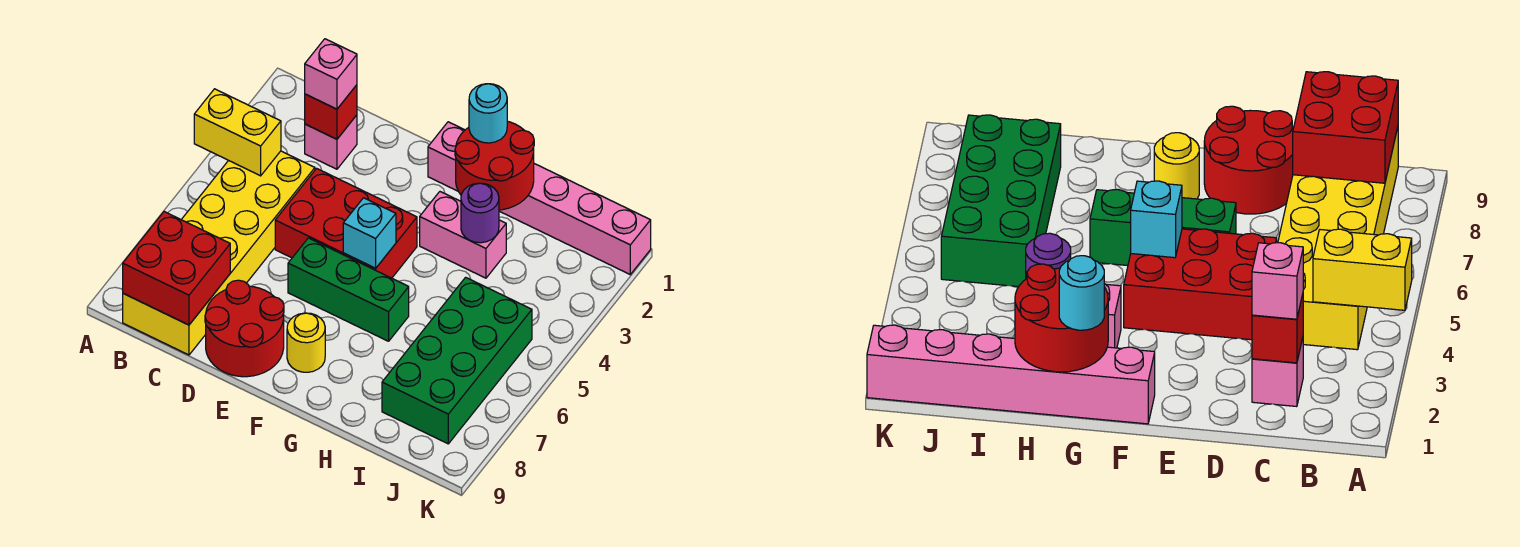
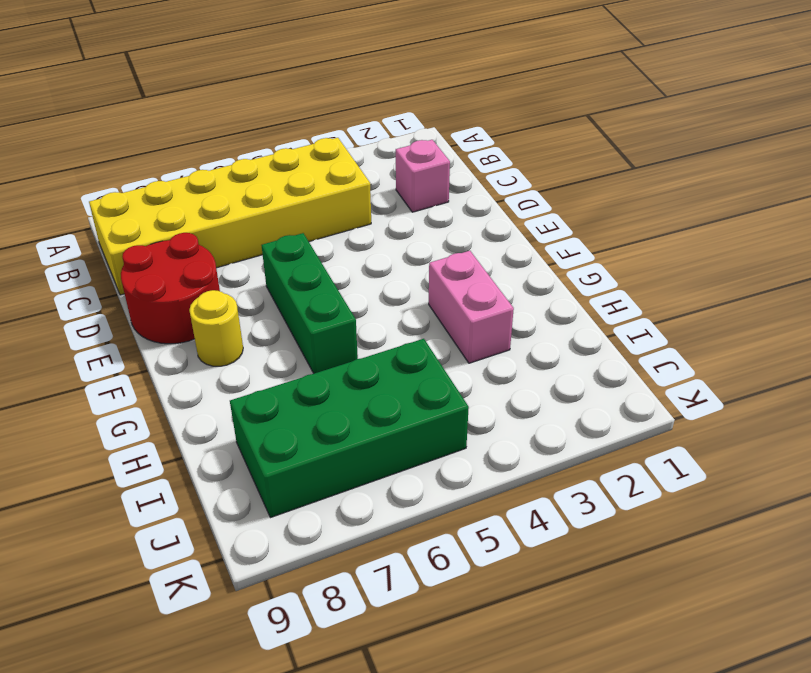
none -> red brick D4:F5 level 1
none -> pink brick F1:K1 level 1
none -> yellow brick A4:B4 level 2

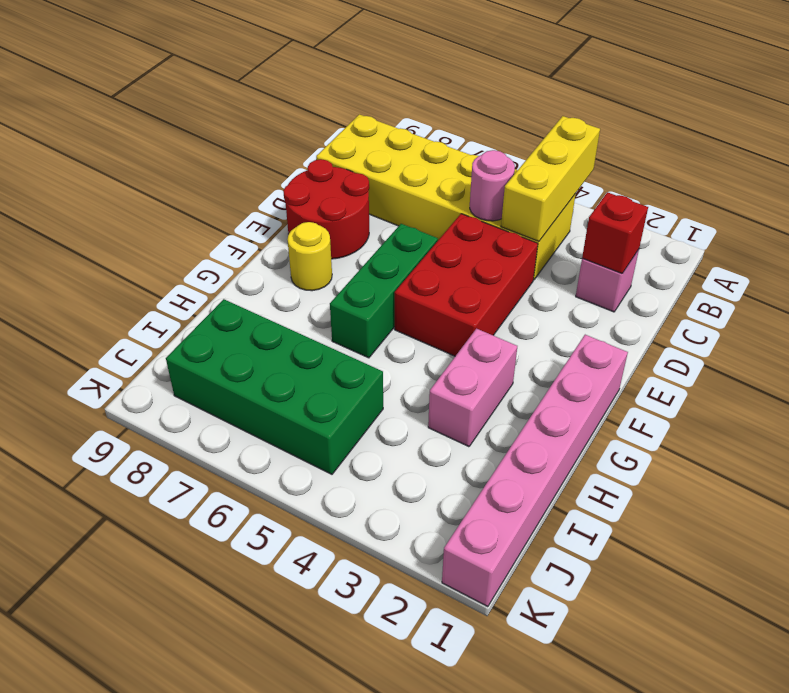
yellow brick A4:C4 level 2 -> yellow brick A4:B4 level 2
pink round brick C5 level 2 -> none
none -> red brick B8:C9 level 2
none -> cyan brick F5 level 2
none -> red round brick G1:H2 level 2

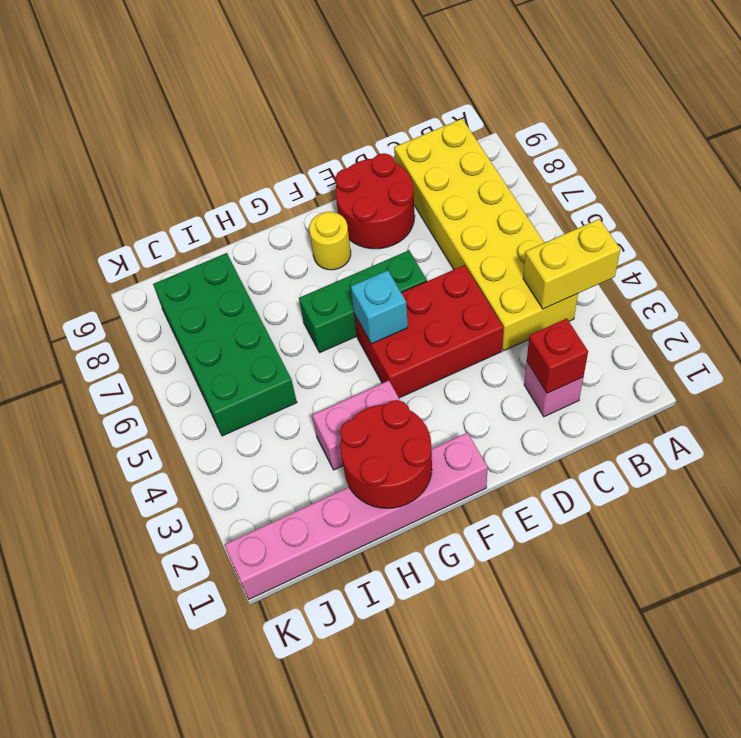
none -> red brick B8:C9 level 2
none -> purple round brick H3 level 2
none -> pink brick C2 level 3

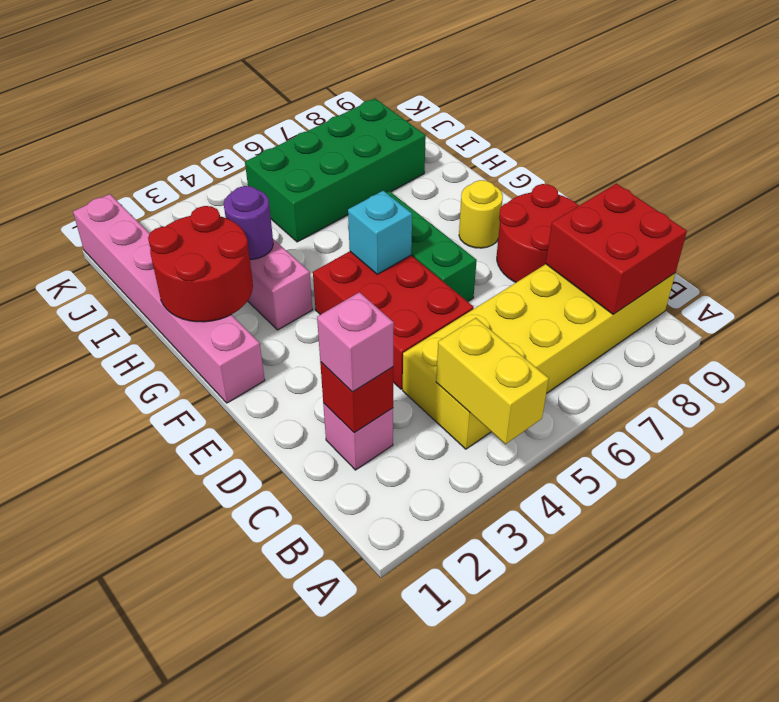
none -> cyan round brick G1 level 3

